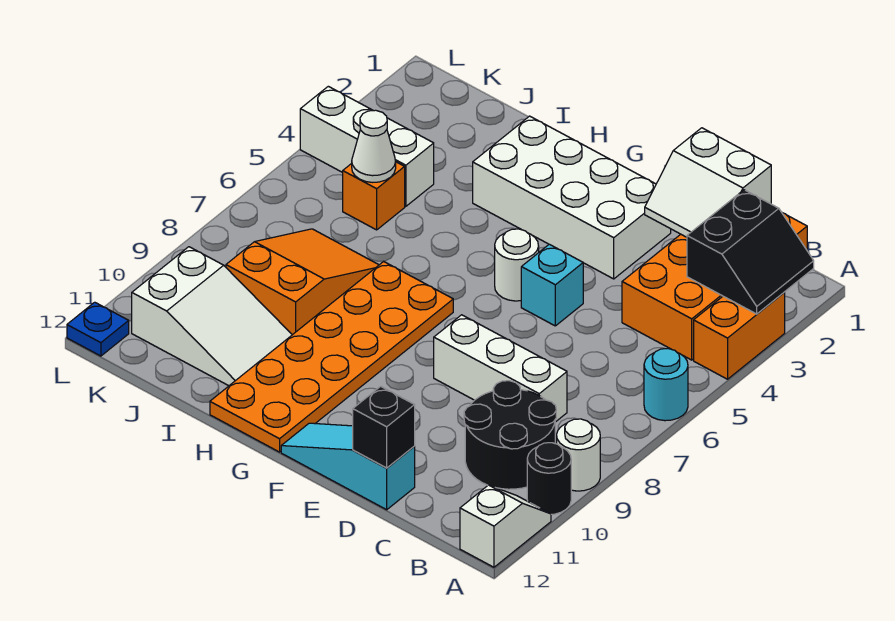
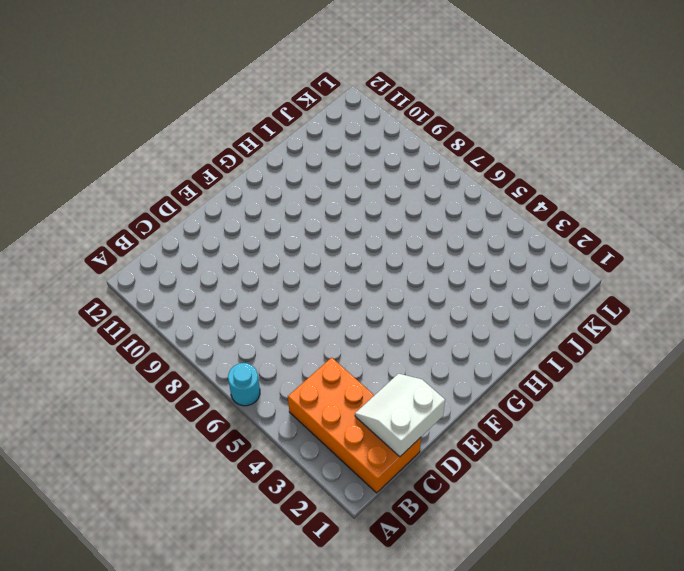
none -> orange brick A3:A4 level 1
none -> white round brick A9 level 1
none -> black round brick A10 level 1

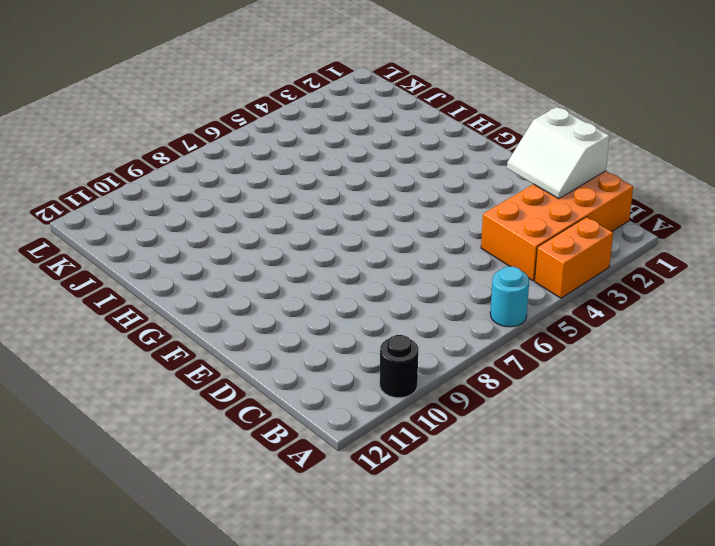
none -> white round brick A9 level 1
none -> white slope A11:A12 level 1 top 12
none -> black round brick B9:C10 level 1

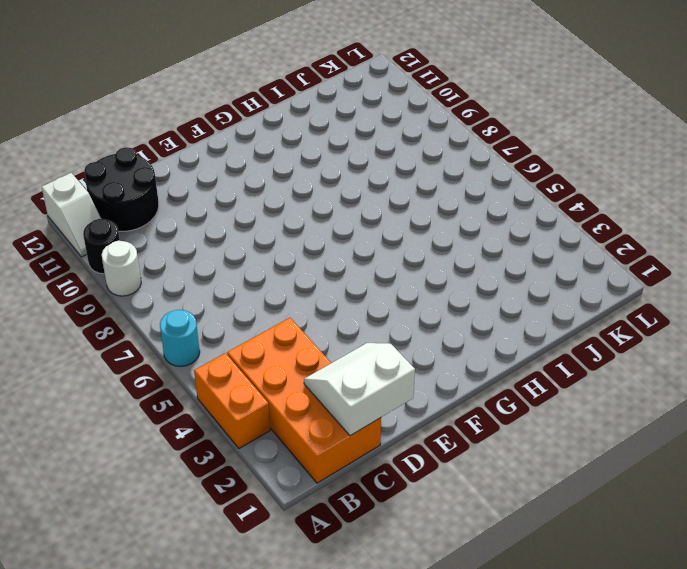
black round brick B11:C12 level 1 -> black round brick B9:C10 level 1
none -> white brick C8:E8 level 1
none -> cyan slope D12:F12 level 1 top D
none -> white brick E2:H3 level 1

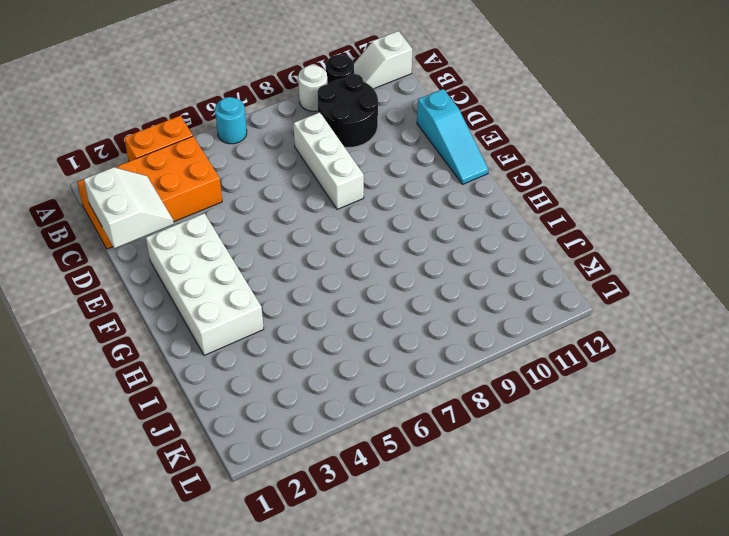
none -> cyan brick E5 level 1
none -> white round brick F5 level 1
none -> orange plate G7:H12 level 1

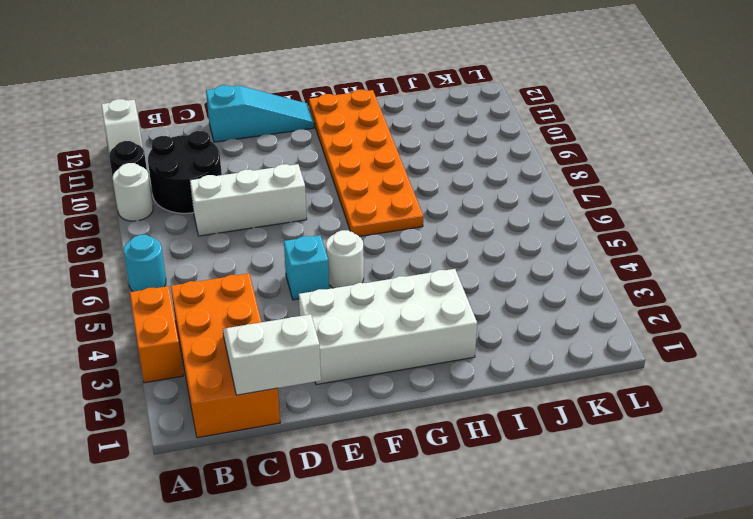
none -> orange slope I7:J9 level 1 top 9
none -> white slope I10:K11 level 1 top K
none -> white brick J4:L4 level 1

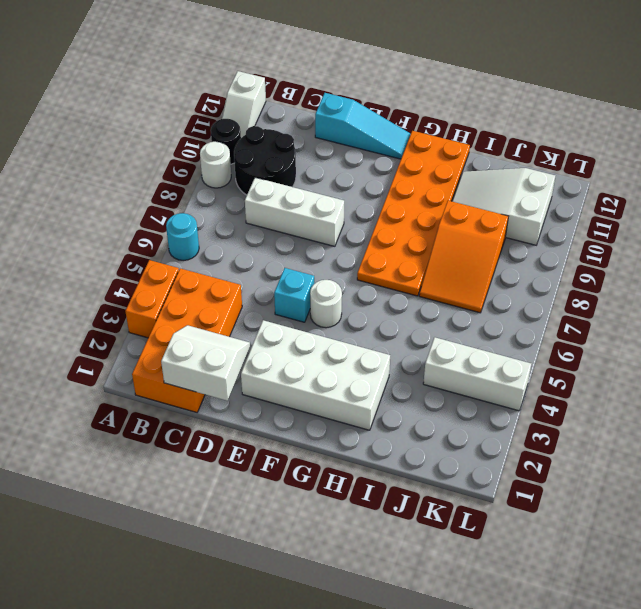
none -> orange brick J5 level 1
none -> blue plate L12 level 1
none -> black slope A2:B3 level 2 top B

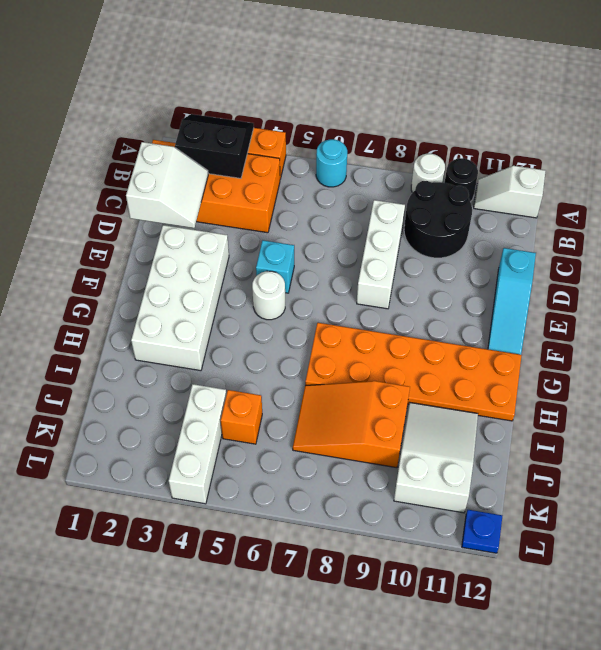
none -> black brick D12 level 2
none -> white cone J5 level 2

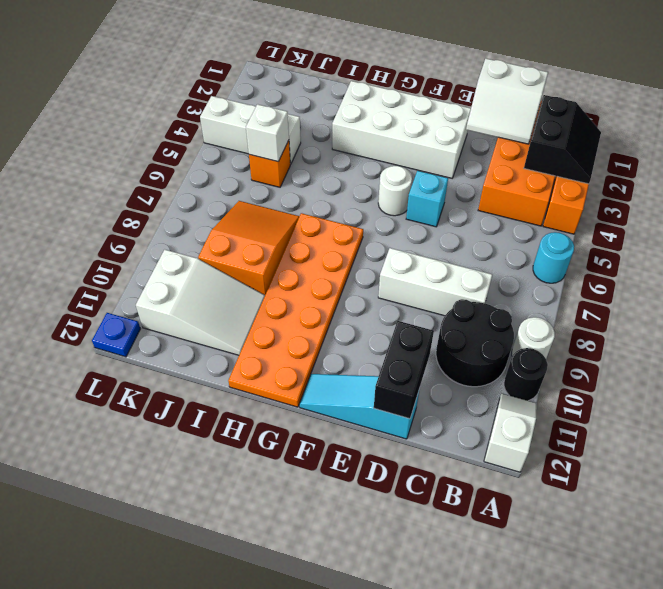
black brick D11:D12 level 2 -> black brick D12 level 2
white brick J5 level 2 -> white cone J5 level 2

